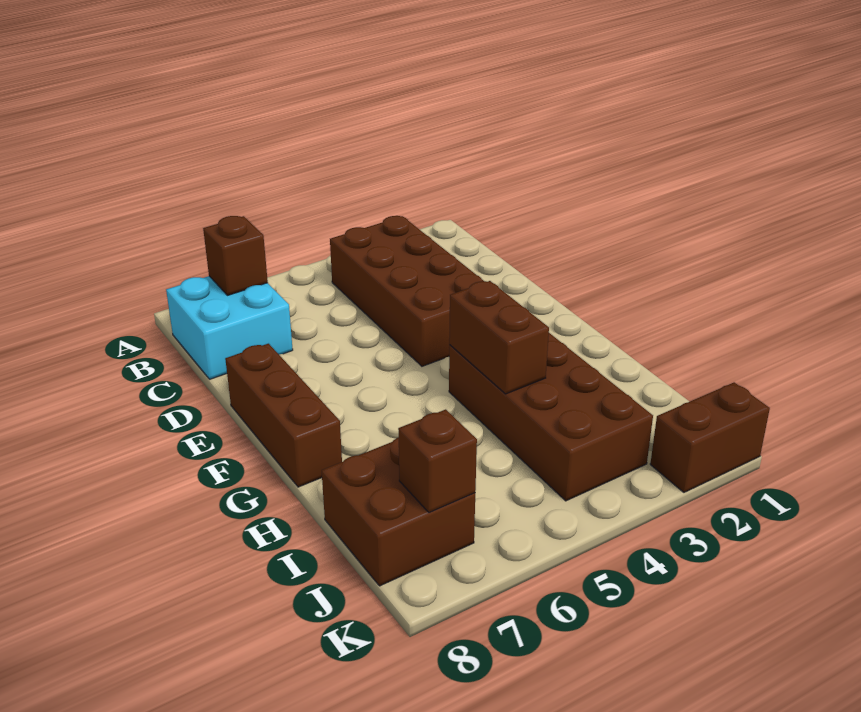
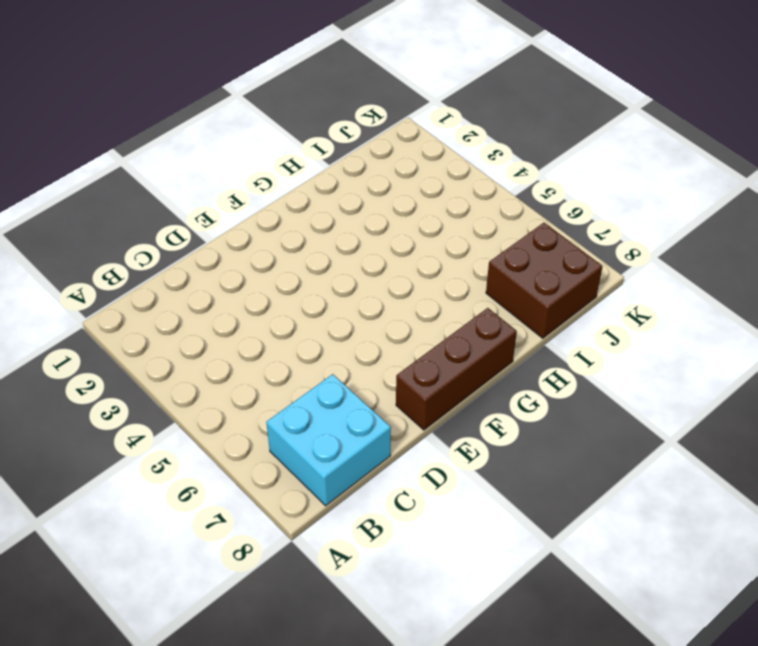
none -> brown brick B3:E4 level 1
none -> brown brick G3:J4 level 1

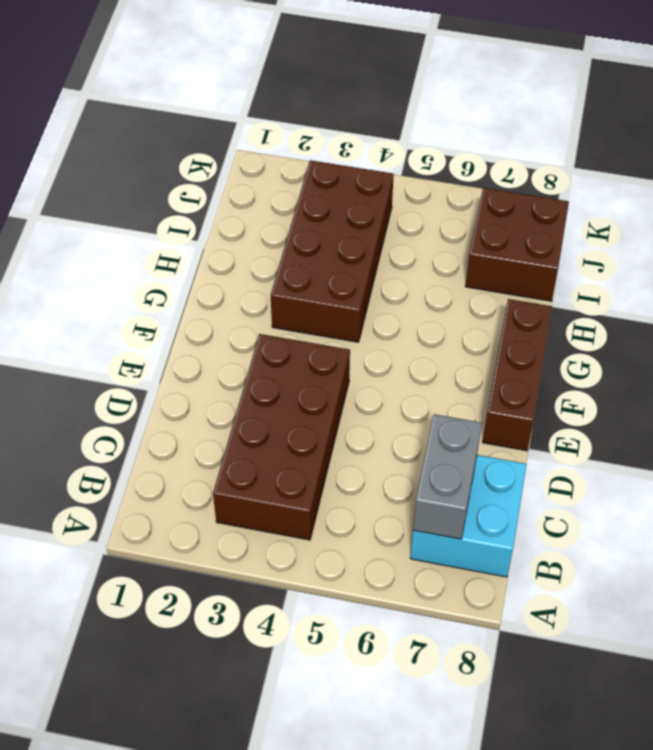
grey brick B7:C7 level 2 -> brown brick B7 level 2
none -> brown brick K1:K2 level 1
none -> brown brick G4:H4 level 2

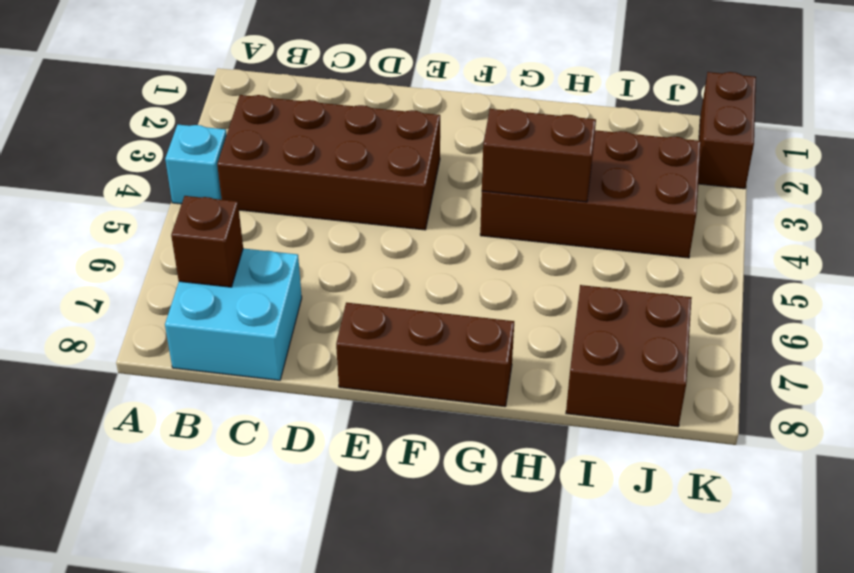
cyan brick A4 level 1 -> none
none -> brown brick J7 level 2

